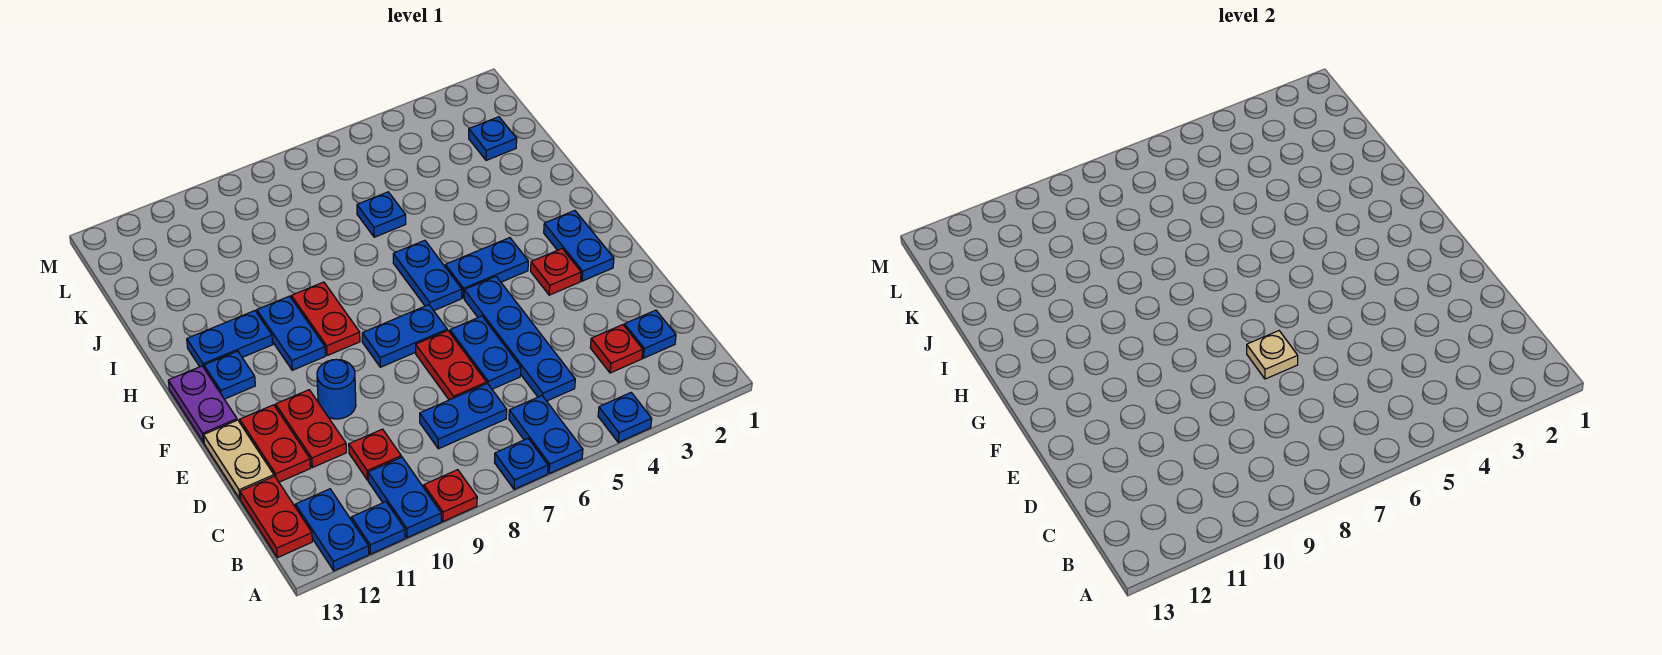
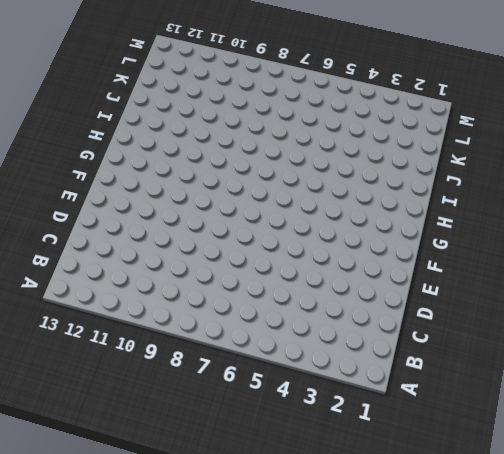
none -> blue plate A4 level 1
none -> blue plate A6:B6 level 1
none -> blue plate A7 level 1
none -> red plate A9 level 1

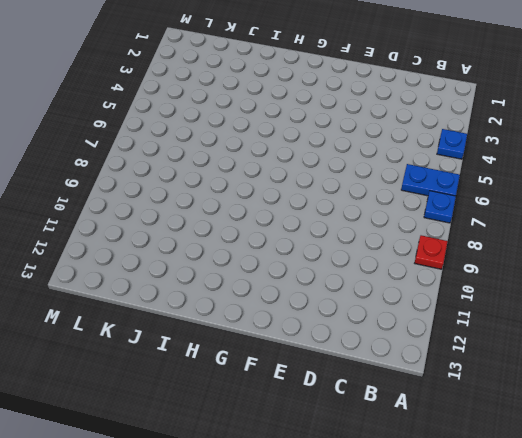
none -> blue plate A10:B10 level 1
none -> blue plate A11 level 1
none -> blue plate A12:B12 level 1
none -> red plate B13:C13 level 1

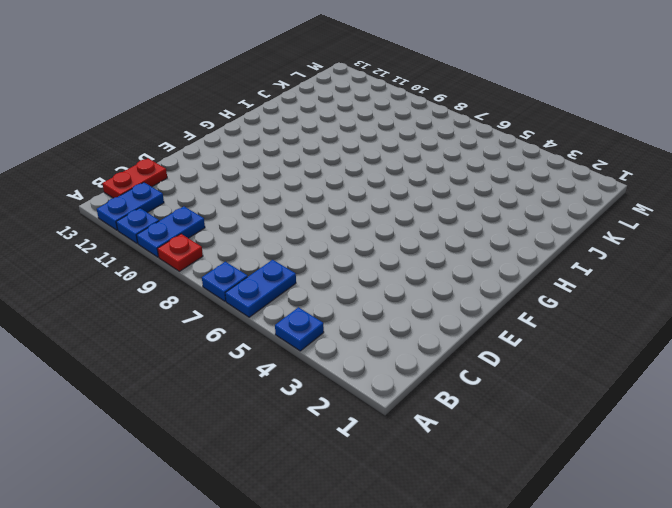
none -> blue plate C2 level 1
none -> red plate C3 level 1
none -> blue plate C5:F5 level 1
none -> blue plate C7:C8 level 1

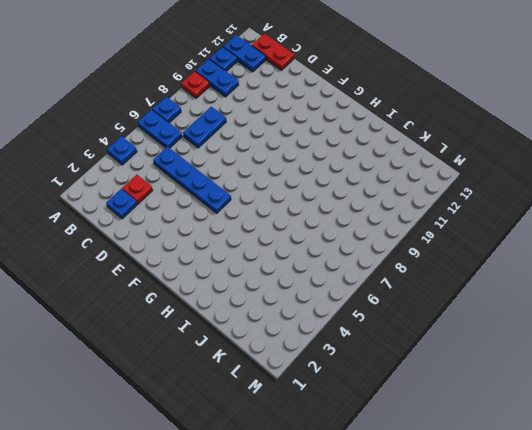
none -> red plate C10 level 1
none -> blue plate D6:E6 level 1
none -> red plate D7:E7 level 1
none -> red plate D11:E11 level 1

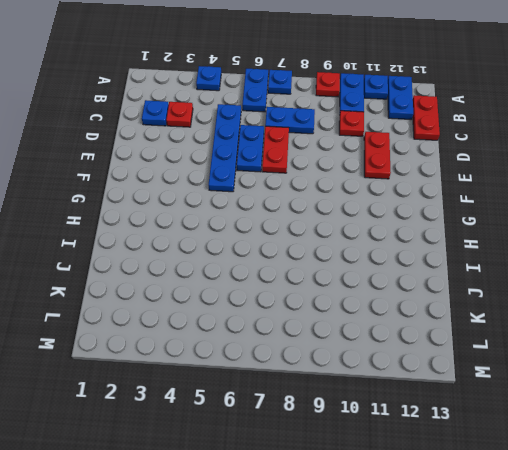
none -> red plate D12:E12 level 1
none -> tan plate D13:E13 level 1
none -> blue round brick E10 level 1
none -> blue plate F2:G2 level 1

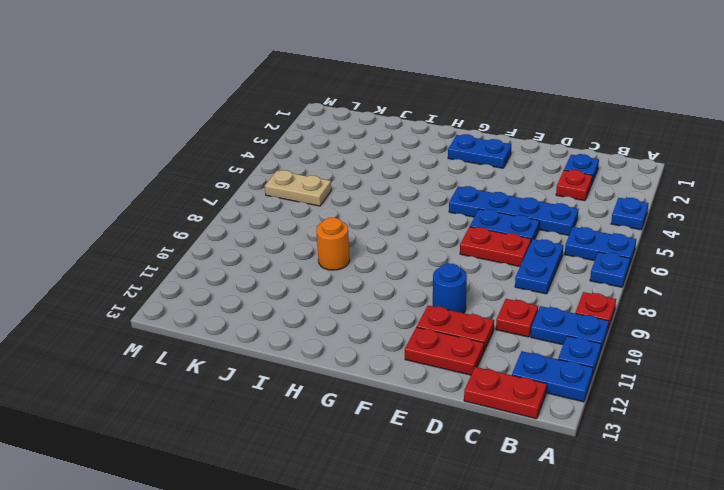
orange round brick I9 level 1 -> none
tan plate K6:L6 level 1 -> tan plate D13:E13 level 1
none -> red plate F3 level 1
none -> blue plate F7:F8 level 1
none -> purple plate F13:G13 level 1
none -> blue plate G4:G5 level 1

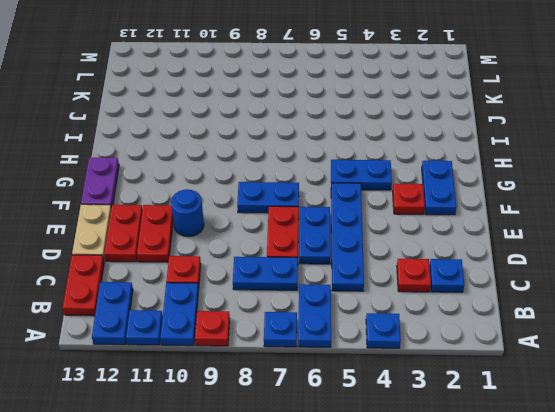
none -> blue plate G6:H6 level 1
none -> red plate G9:H9 level 1
none -> blue plate G10:H10 level 1
none -> blue plate G12 level 1

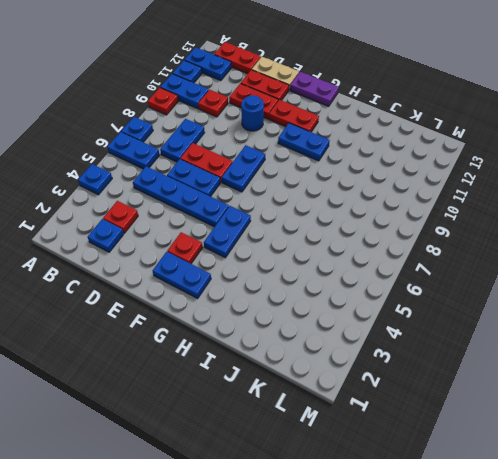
red plate F11:G11 level 1 -> red plate G9:H9 level 1
none -> blue plate G6:H6 level 1
none -> blue plate G12 level 1
none -> blue plate H11:H12 level 1
none -> blue plate J6 level 1

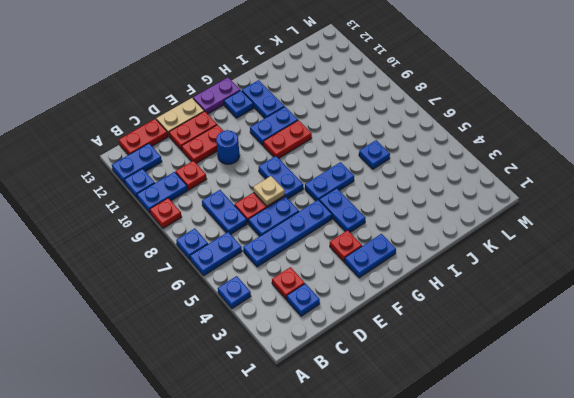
none -> blue plate K2 level 1

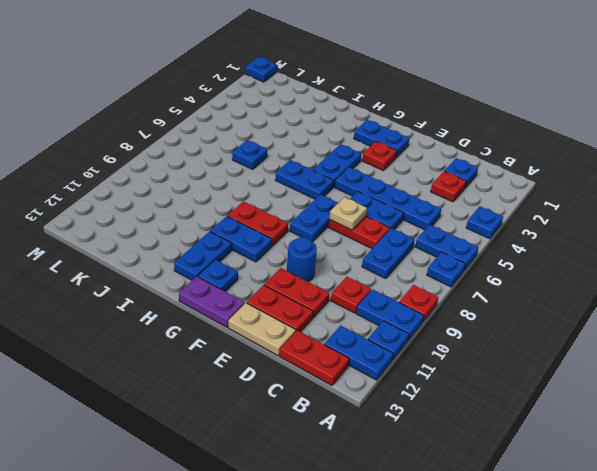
blue plate M1 level 1 -> blue plate K2 level 1

